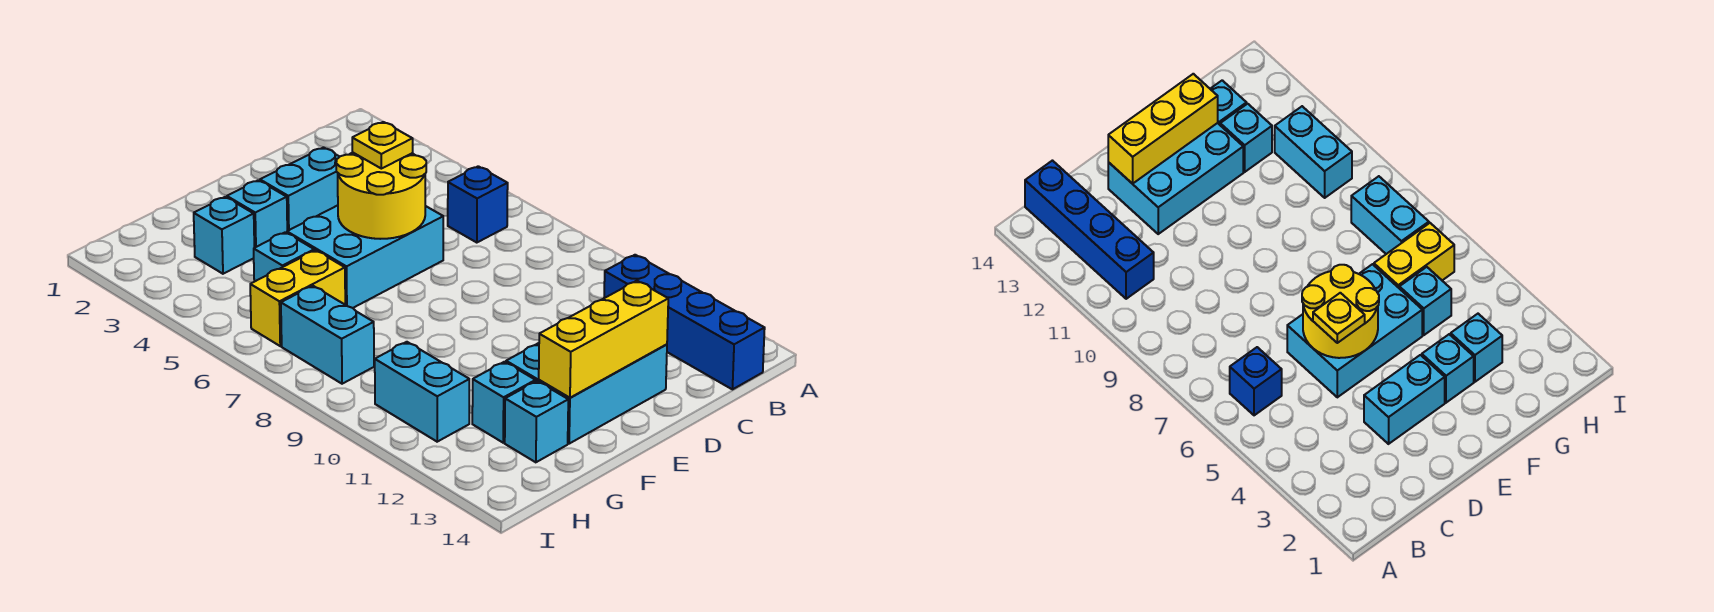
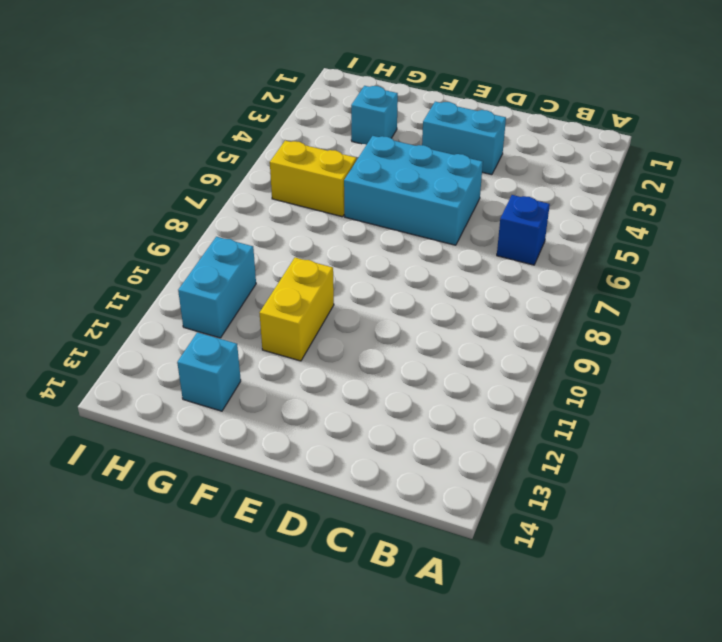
yellow brick F10:F11 level 1 -> none
none -> blue brick B11:B14 level 1
none -> cyan brick D12:F13 level 1
none -> cyan brick F3 level 1

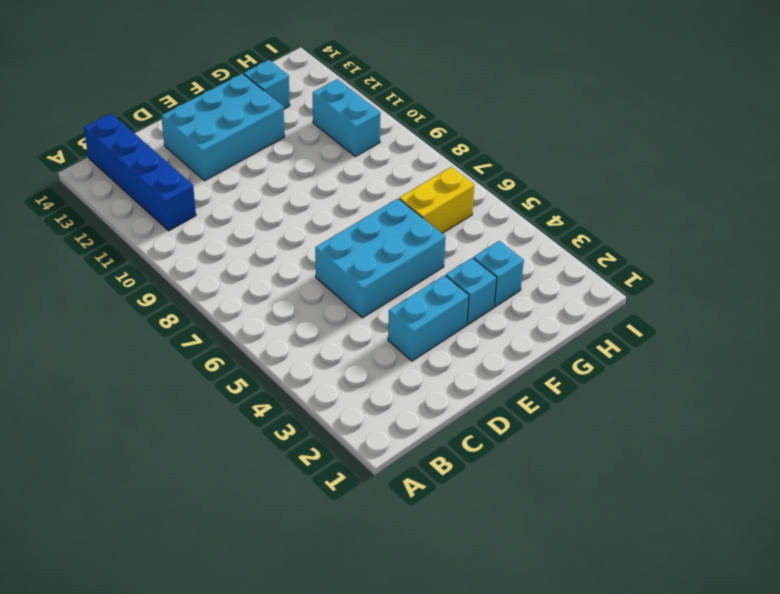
none -> blue brick B6 level 1
none -> cyan brick G5 level 1
none -> cyan brick G12 level 1

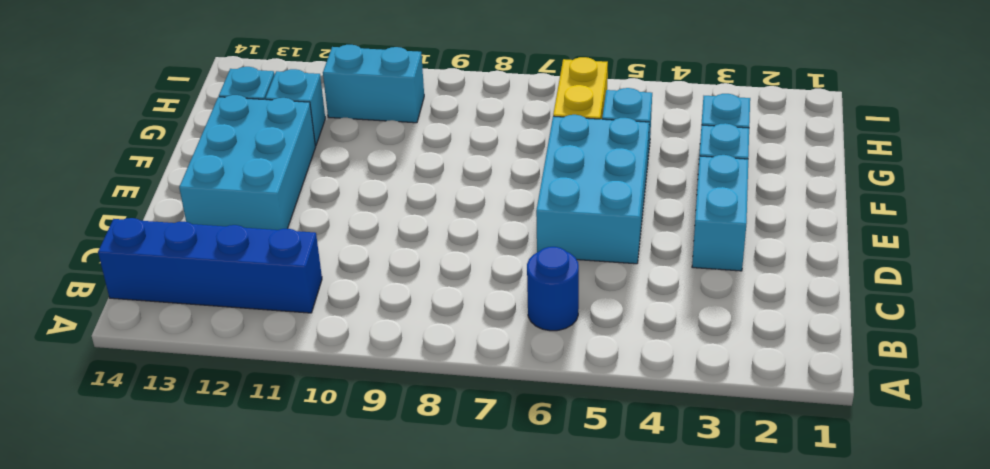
blue round brick B6 level 1 -> blue brick B6 level 1
none -> cyan brick H7:H8 level 1
none -> yellow round brick D5:E6 level 2
none -> yellow brick D13:F13 level 2

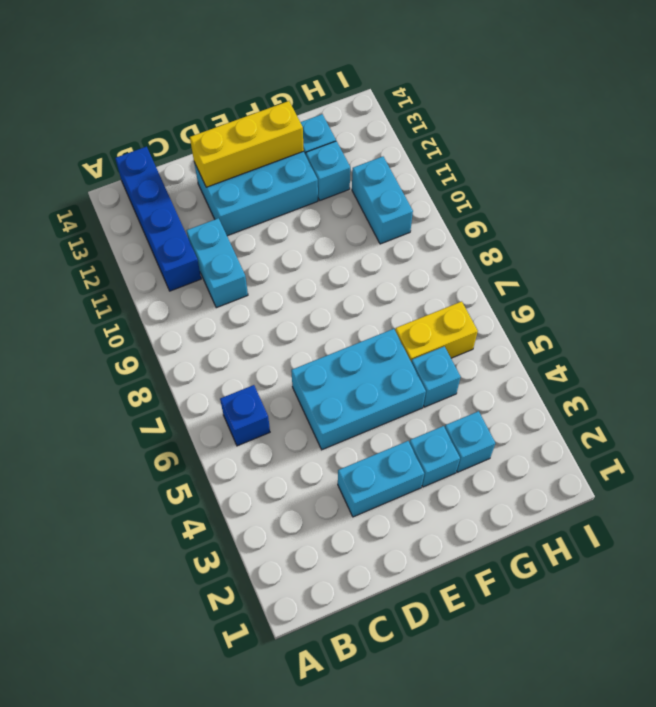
cyan brick C10:C11 level 1 -> cyan brick H7:H8 level 1
none -> yellow round brick D5:E6 level 2
none -> yellow plate D5 level 3

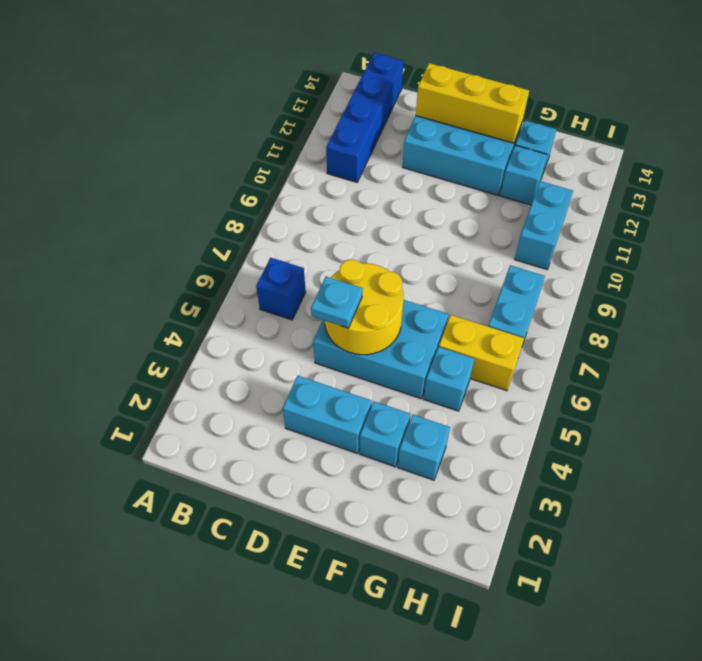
cyan plate D5 level 3 -> yellow plate D5 level 3

